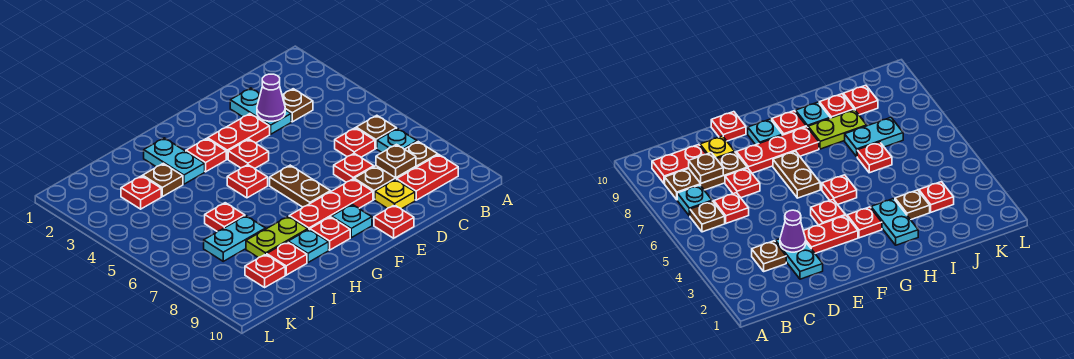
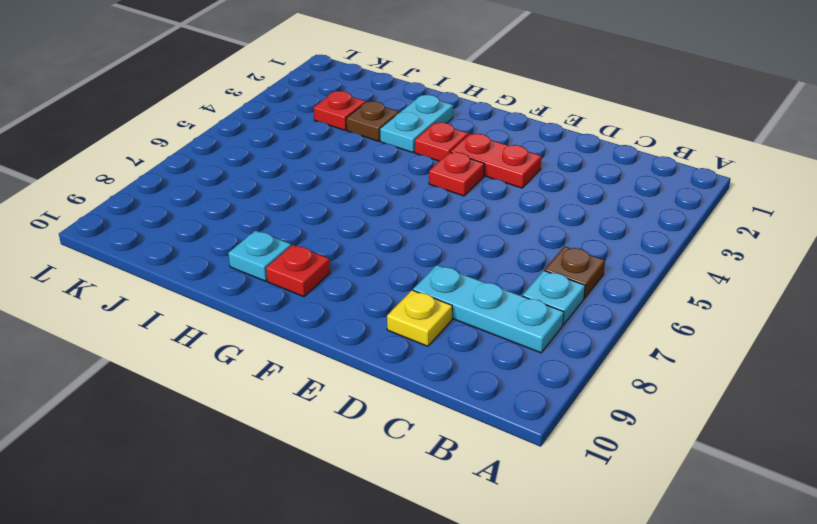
cyan plate B8:D8 level 1 -> brown plate B8:D8 level 1
none -> red plate B9:C9 level 1
none -> brown plate C3 level 1
none -> red plate C6 level 1

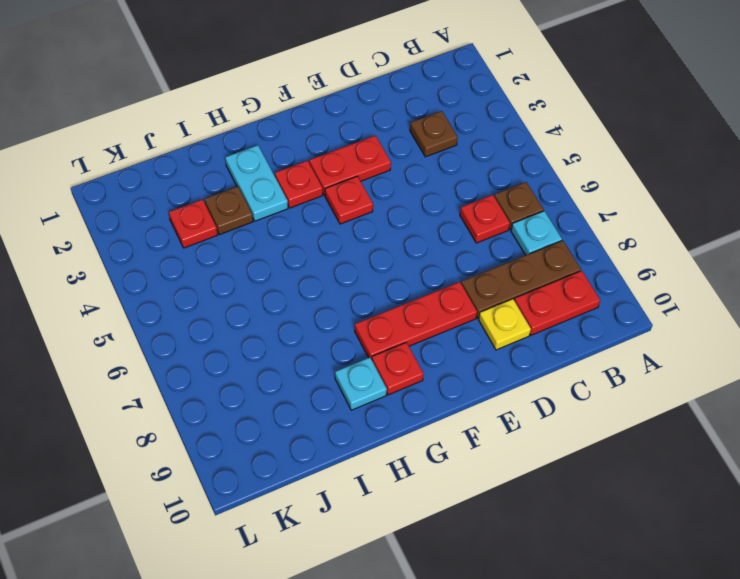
none -> cyan plate D2:D3 level 1
none -> red plate D7 level 1
none -> red plate E10 level 1

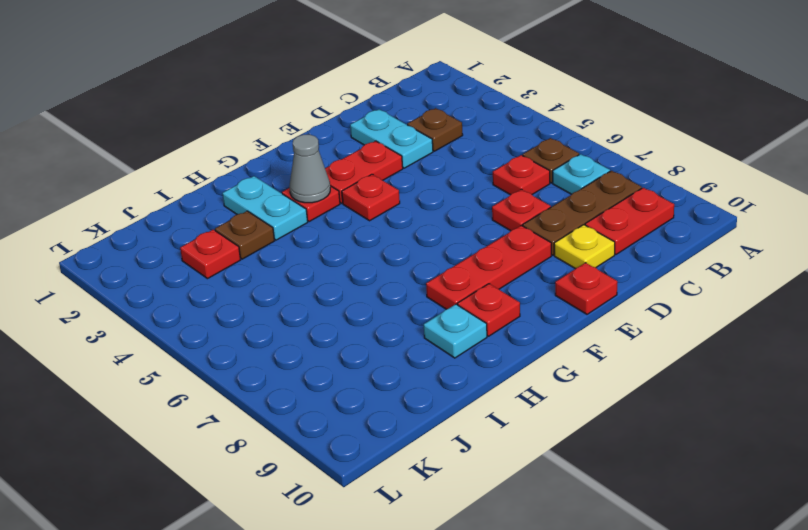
grey cone G3 level 2 -> none
none -> brown plate F6:F7 level 1
none -> cyan plate F9 level 1
none -> red plate G5 level 1

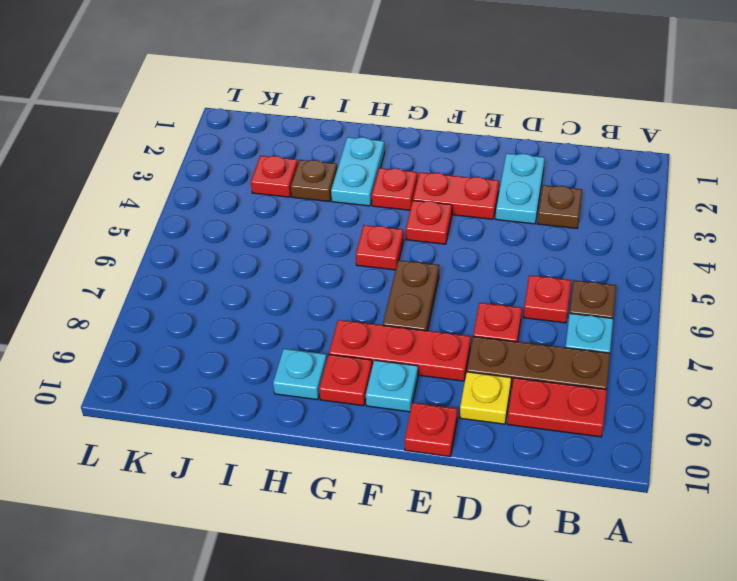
none -> lime plate H8:I8 level 1
none -> red plate I6 level 1
none -> cyan plate I7:J7 level 1

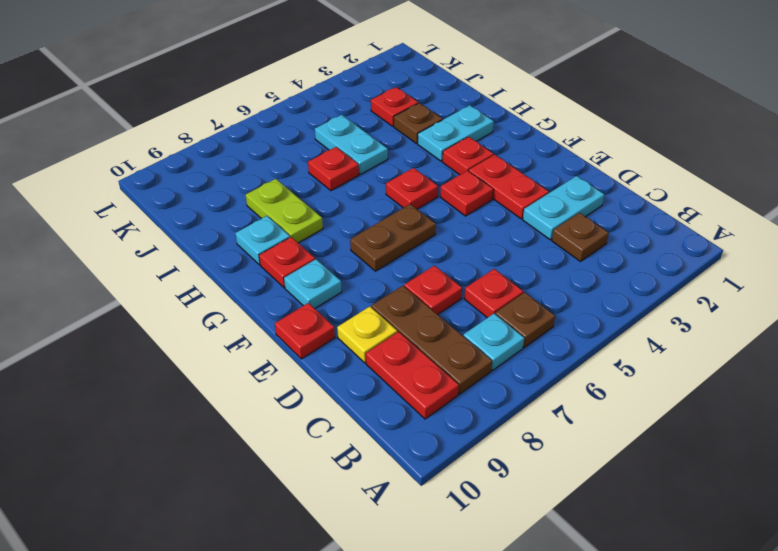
cyan plate I5:J5 level 1 -> cyan plate I7:J7 level 1
none -> red plate E8:G8 level 1
none -> red plate I9 level 1
none -> red plate J9 level 1

